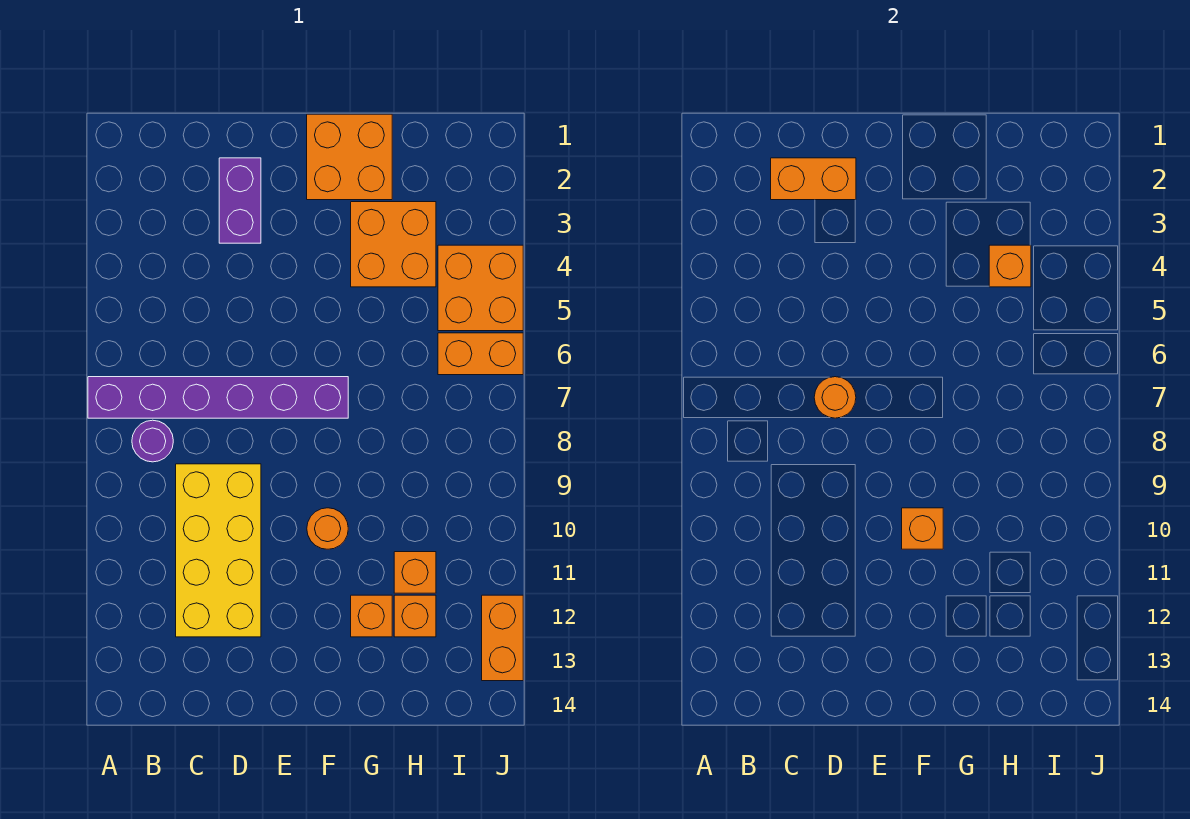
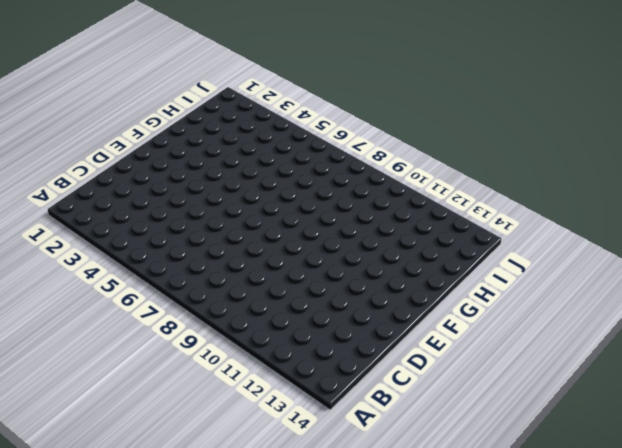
none -> purple brick A7:F7 level 1
none -> purple round brick B8 level 1
none -> yellow brick C9:D12 level 1

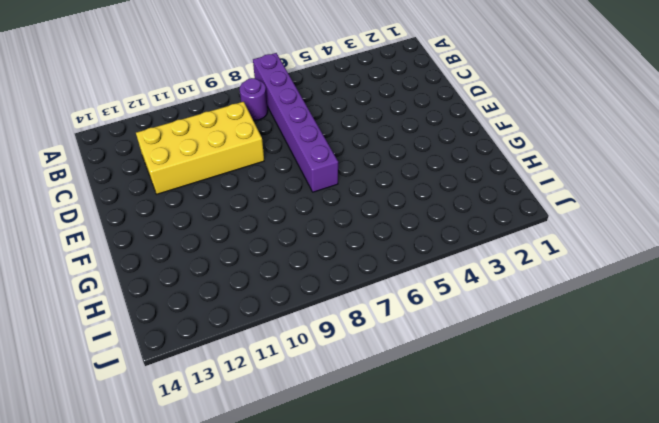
none -> purple brick D2:D3 level 1
none -> orange brick F1:G2 level 1
none -> orange round brick F10 level 1

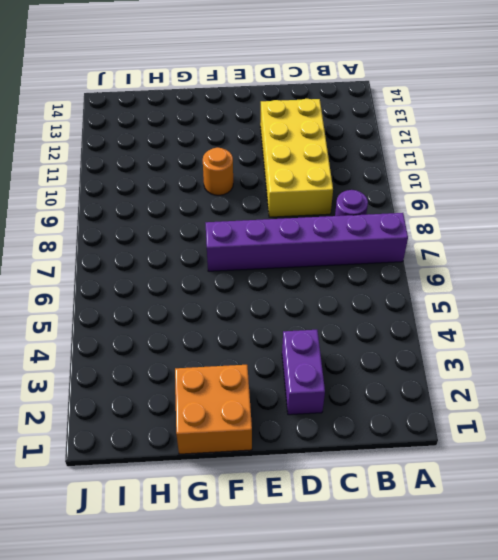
none -> orange brick G3:H4 level 1
none -> orange brick G12 level 1
none -> orange brick H11 level 1

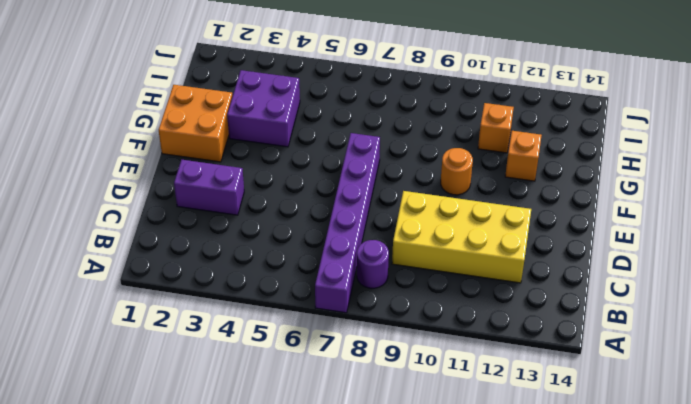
purple brick G3:H4 level 1 -> orange brick G3:H4 level 1
none -> orange brick H12 level 1
none -> orange brick I4:J5 level 1
none -> orange brick I6:J6 level 1

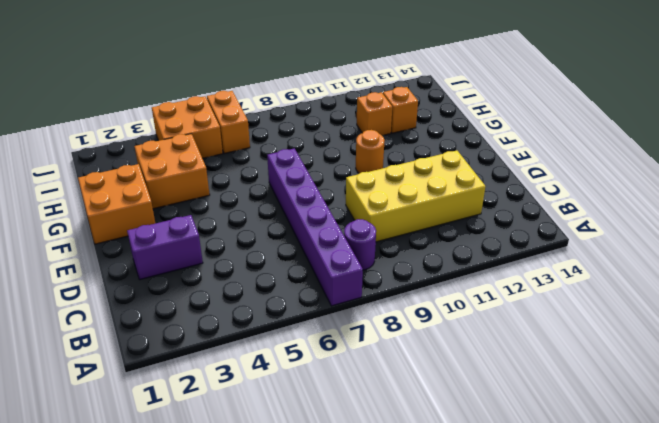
none -> orange brick G12 level 1
none -> orange brick J12:J13 level 1
none -> orange brick C2:D2 level 2

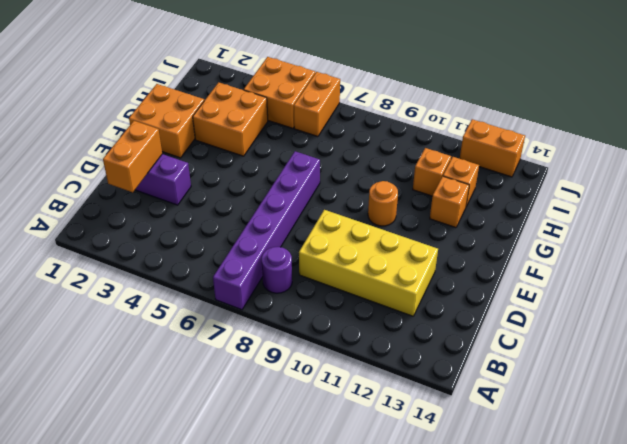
none -> orange round brick D7 level 2
none -> orange brick F10 level 2
none -> orange brick H4 level 2

